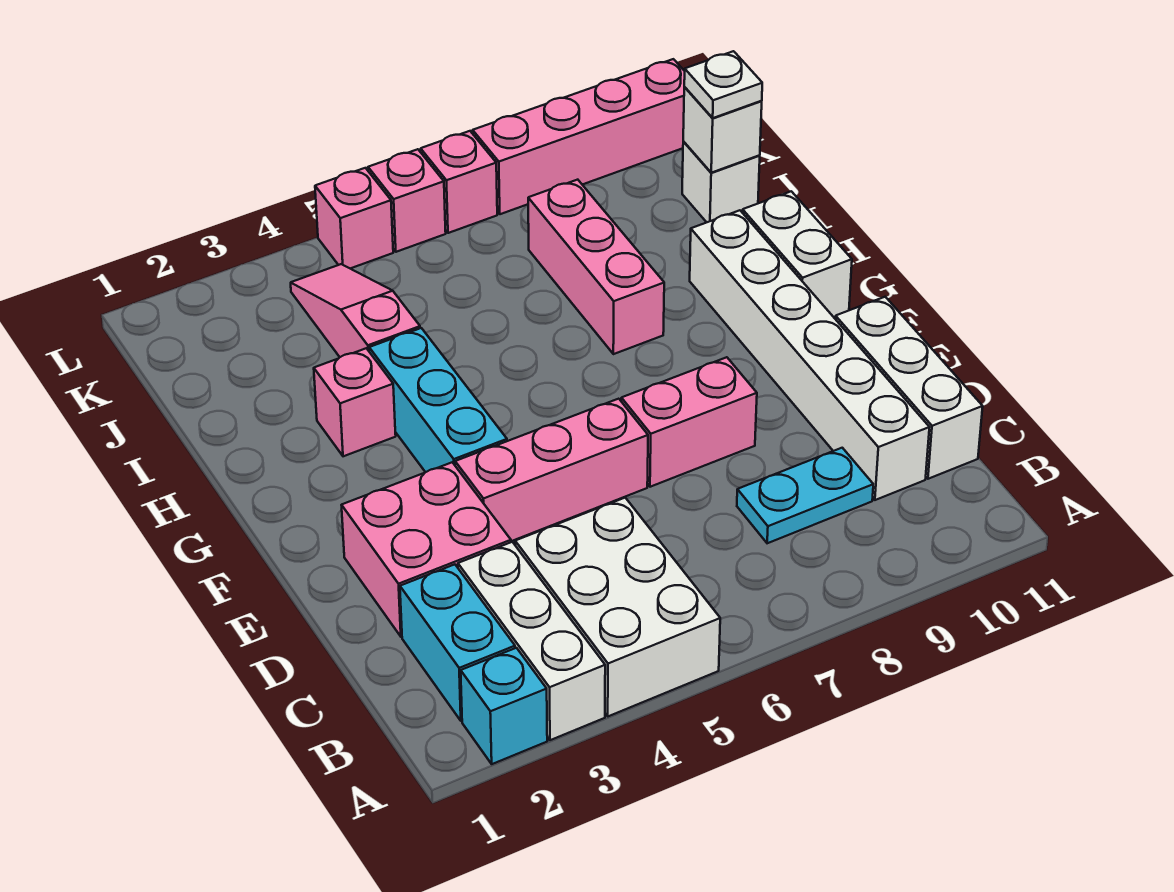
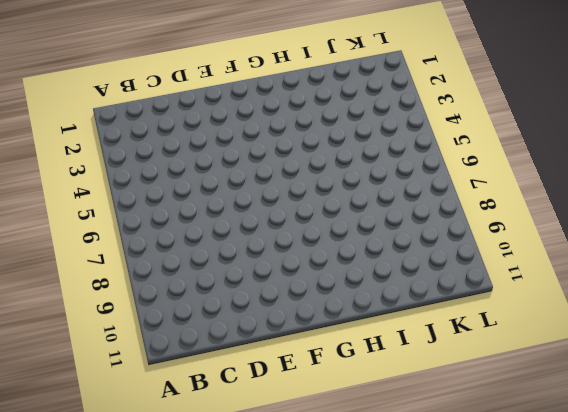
none -> cyan brick A2 level 1
none -> white brick A3:C3 level 1
none -> white brick A4:C5 level 1

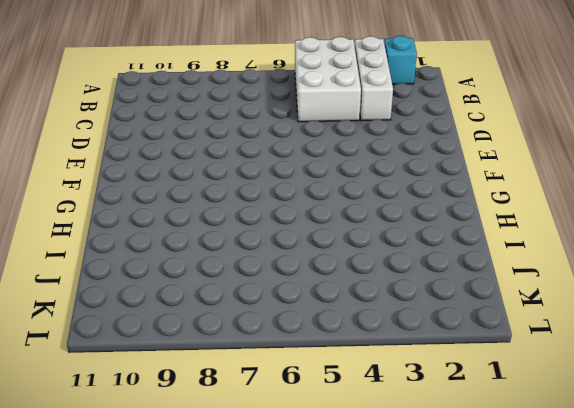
none -> cyan brick B2:C2 level 1
none -> cyan plate C8:C9 level 1
none -> white brick C10:H10 level 1

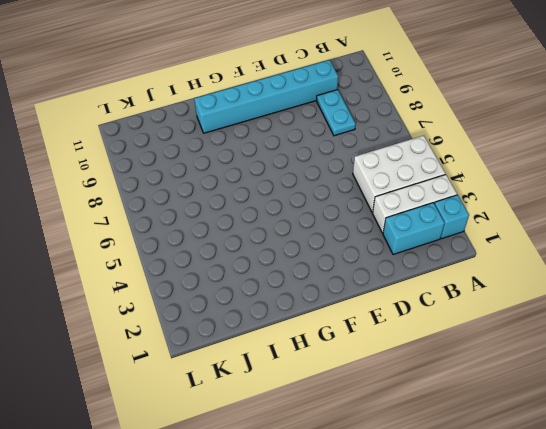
cyan brick C10:H10 level 1 -> white brick C10:H10 level 1
none -> white brick C11:E11 level 1
none -> pink brick D2:E3 level 1
none -> pink brick E4:E6 level 1

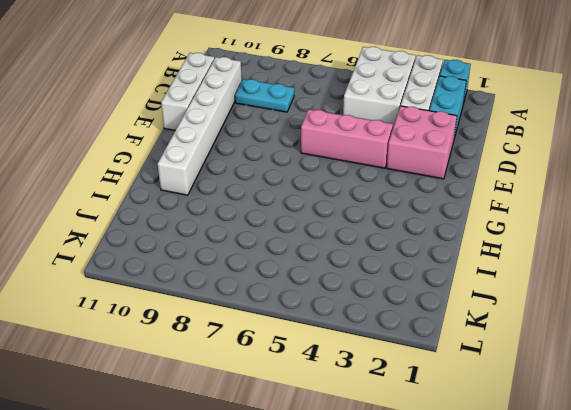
none -> pink brick E7:E8 level 1
none -> cyan brick F4:H4 level 1
none -> white brick G11:H11 level 1

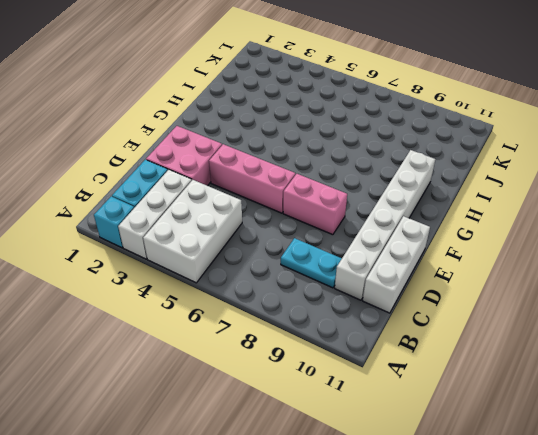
none -> cyan brick F4:H4 level 1
none -> white brick G11:H11 level 1
none -> pink brick H3 level 1

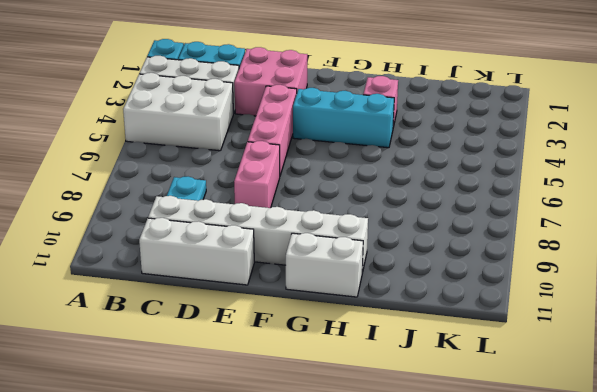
none -> pink brick H8:J8 level 1
none -> pink slope I4:K4 level 1 top I
none -> white brick J11 level 1

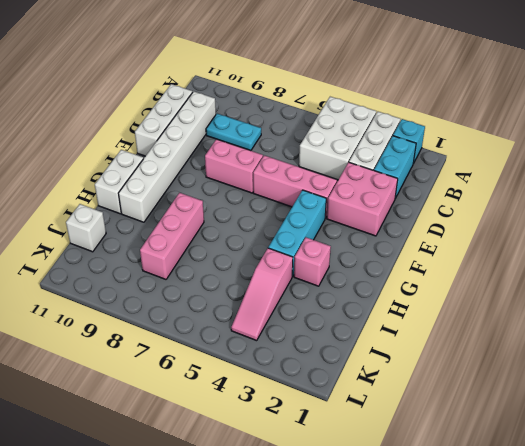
none -> pink brick L5 level 1
none -> pink brick L6 level 1
none -> pink brick L7 level 1

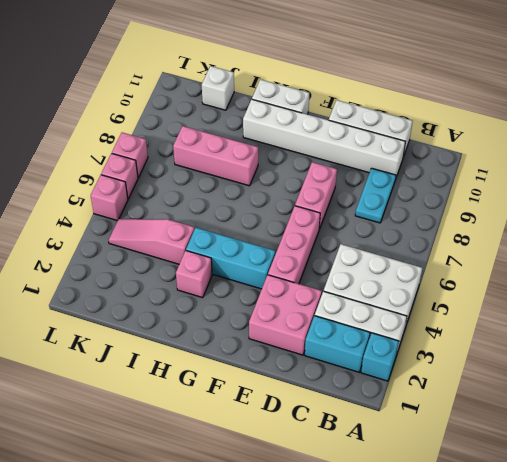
none -> pink brick L8:L11 level 1
none -> white brick J11 level 2
none -> white plate J11 level 3

